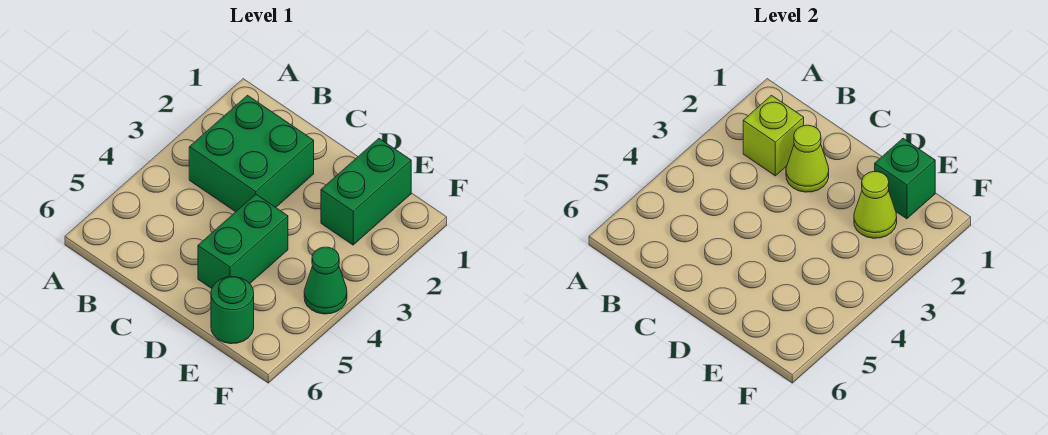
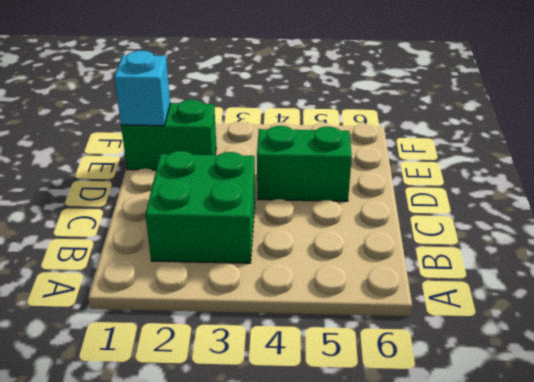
cyan brick E1 level 2 -> green brick E1 level 2
none -> green round brick E6 level 1
none -> green cone F4 level 1

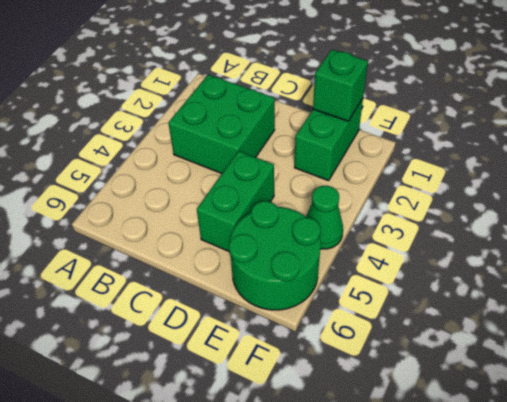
green round brick E5:F6 level 1 -> green round brick E6 level 1
none -> lime brick B2 level 2
none -> lime cone C2 level 2

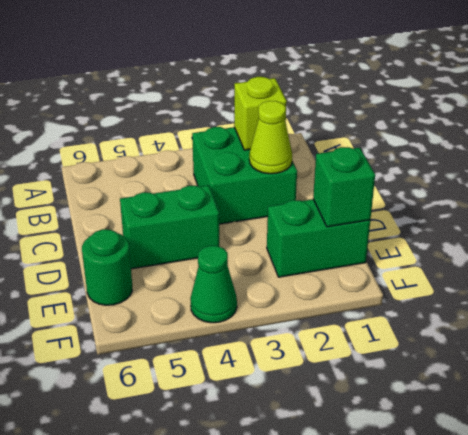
none -> lime cone E2 level 2

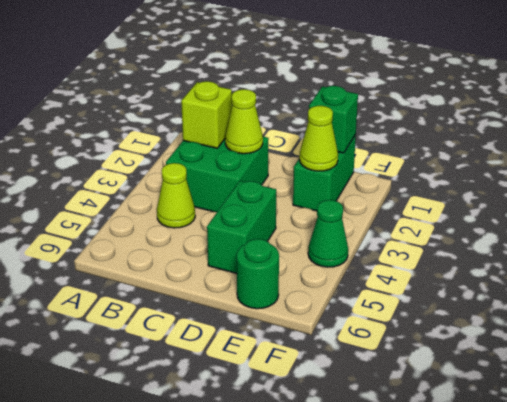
lime cone B4 level 1 -> none

